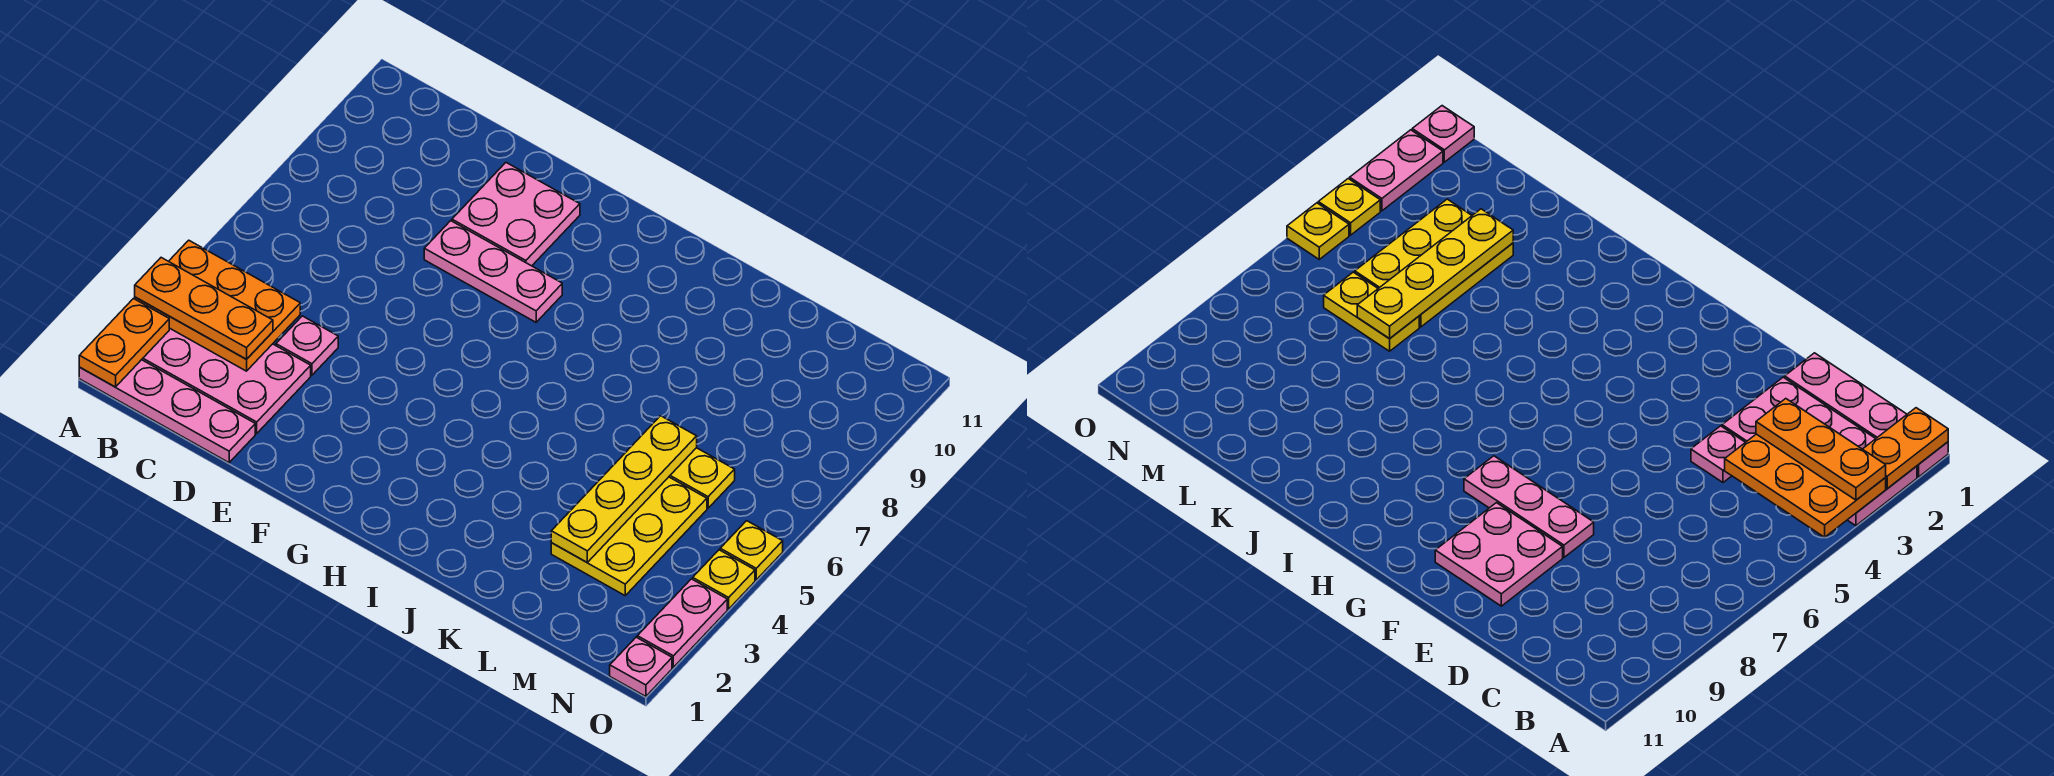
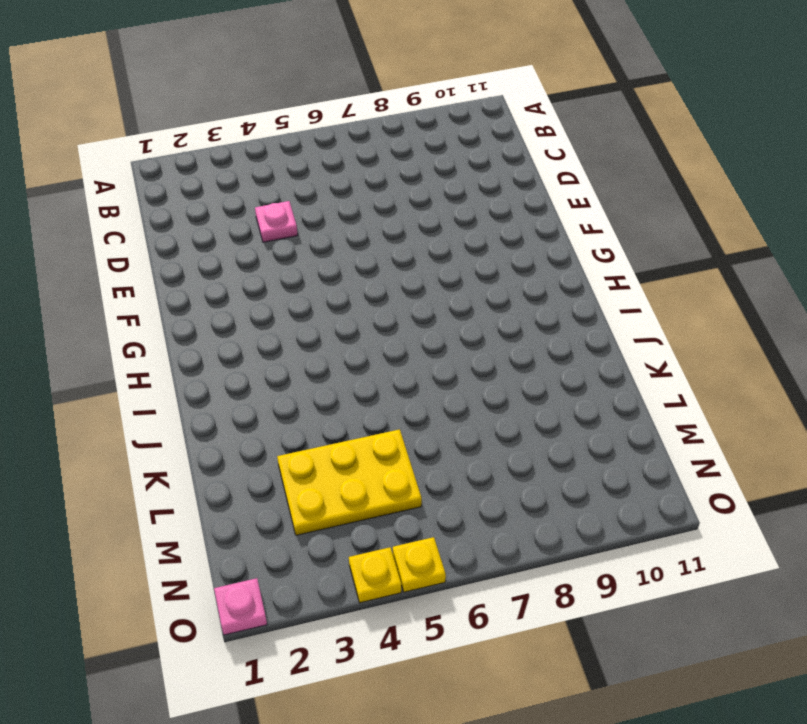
none -> pink plate A1:D1 level 1
none -> pink plate A2:D3 level 1
none -> pink plate E8:G8 level 1

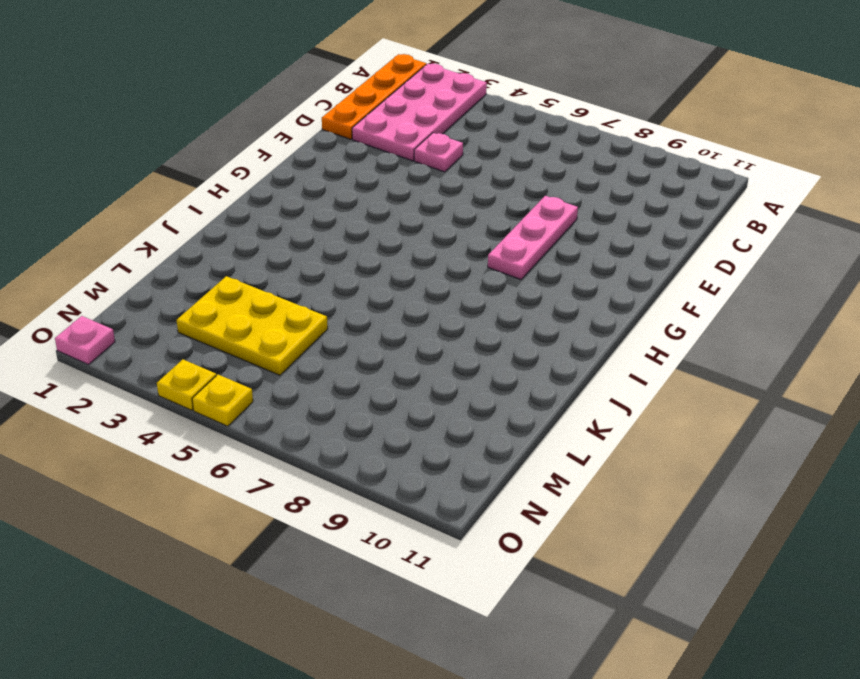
orange plate A1:D1 level 1 -> pink plate A1:D1 level 1
none -> pink plate E9:F10 level 1
none -> yellow plate L6:M6 level 1
none -> pink plate O2:O3 level 1

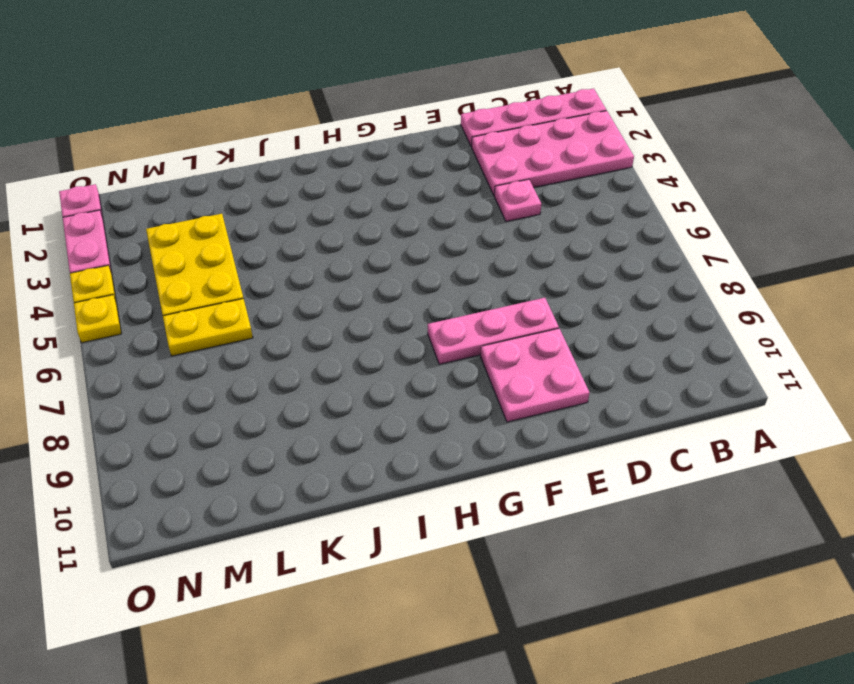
none -> orange plate A1:A2 level 2
none -> orange plate A3:C4 level 2
none -> yellow plate L3:L6 level 2

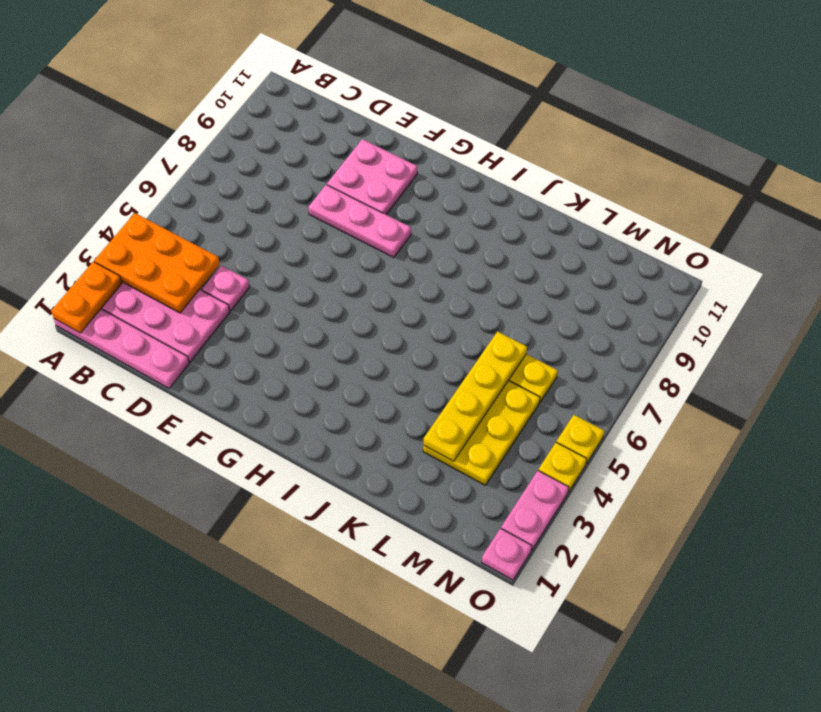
none -> orange plate A3:C3 level 3

